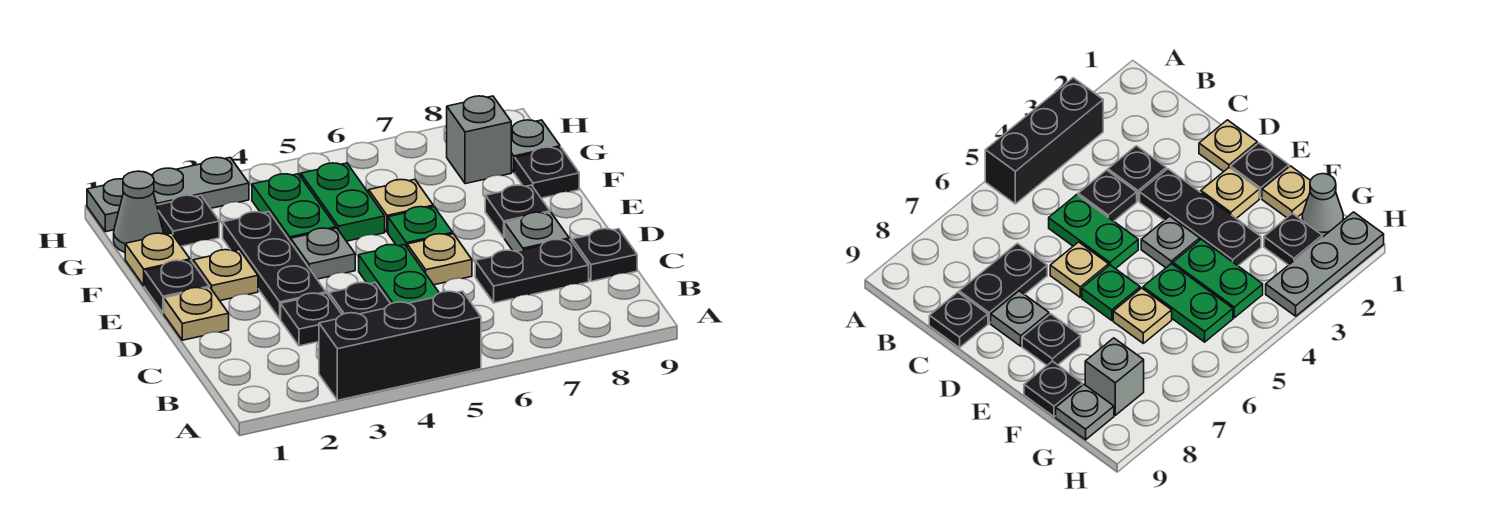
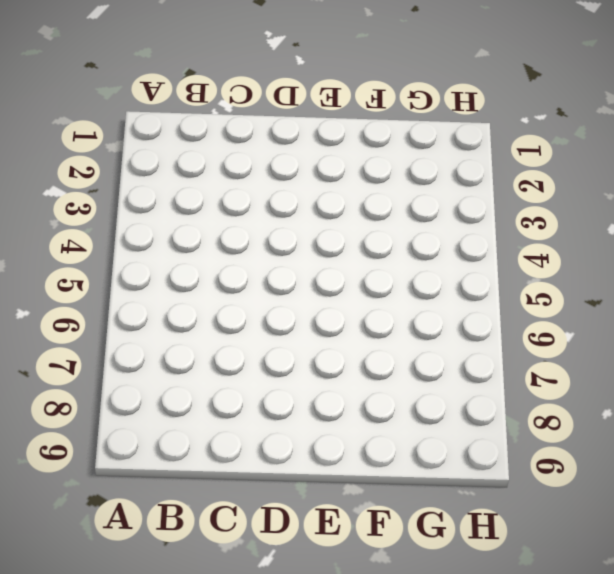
none -> black brick A3:A5 level 1
none -> black plate C3 level 1
none -> black plate C4 level 1

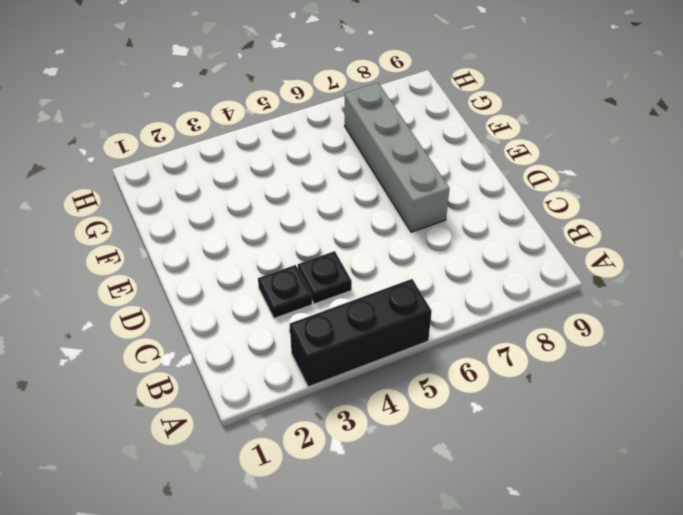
grey brick D7:G7 level 1 -> none
none -> green plate C5:D5 level 1
none -> black plate C7:C8 level 1
none -> black plate C9 level 1

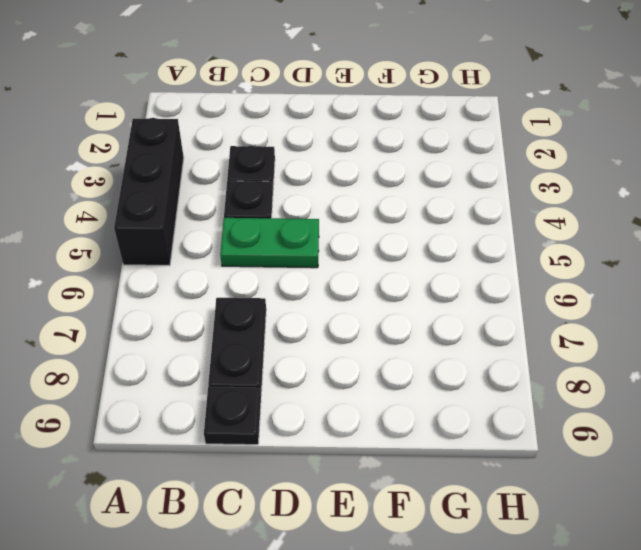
none -> tan plate D1 level 1
none -> black plate D3:F3 level 1
none -> tan plate D6 level 1

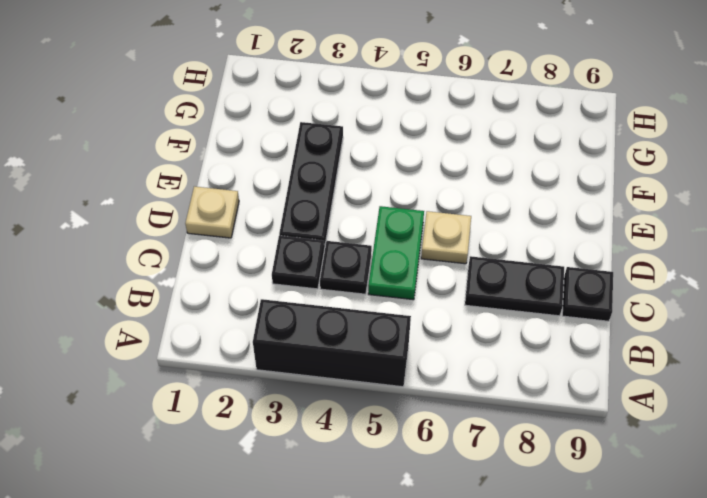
none -> grey plate D8 level 1
none -> black plate E1 level 1
none -> tan plate E2 level 1

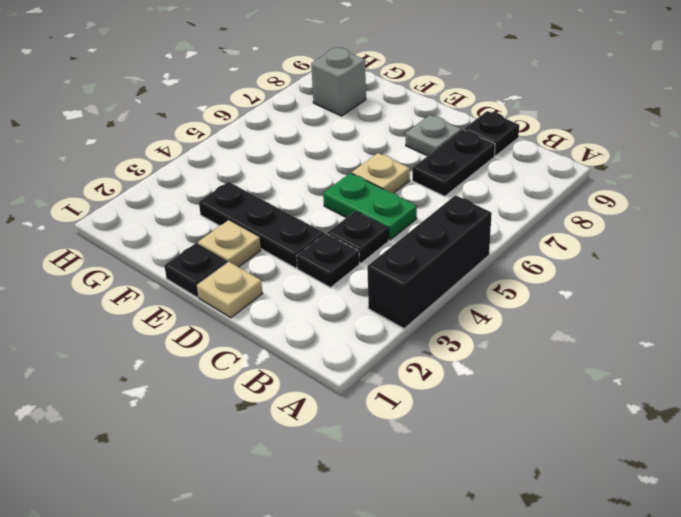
none -> grey plate E4 level 1
none -> green plate E6 level 1
none -> black plate E8 level 1

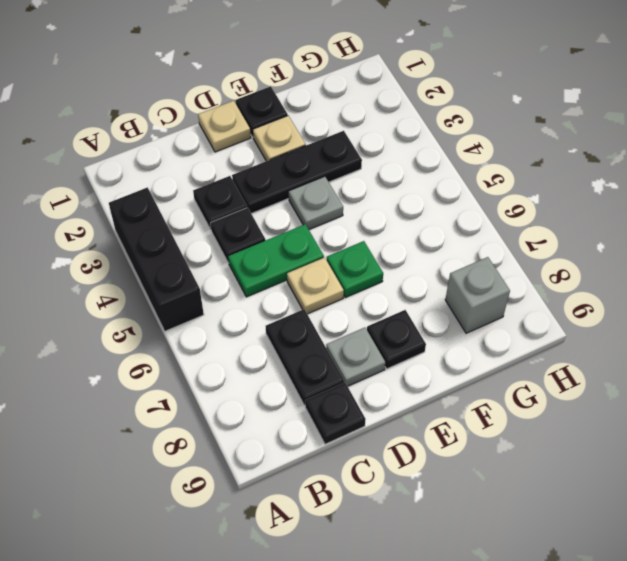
none -> tan plate F1 level 1
none -> green plate F4:G4 level 1
none -> green plate F5:G5 level 1

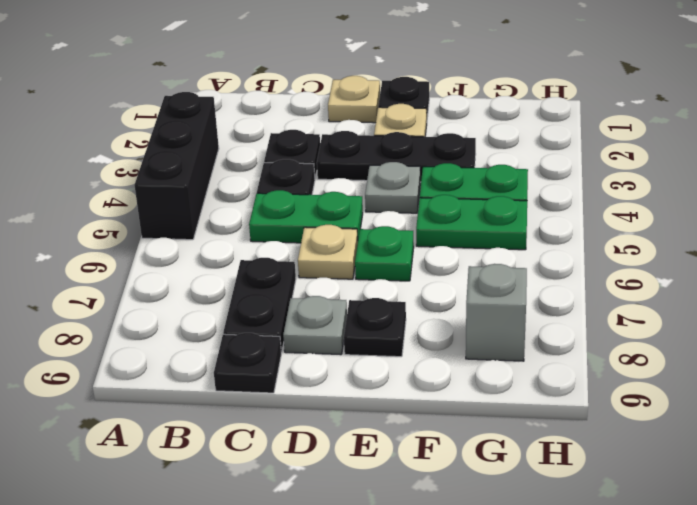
none -> tan plate F1 level 1
none -> tan plate F6 level 1
none -> black plate F9 level 1

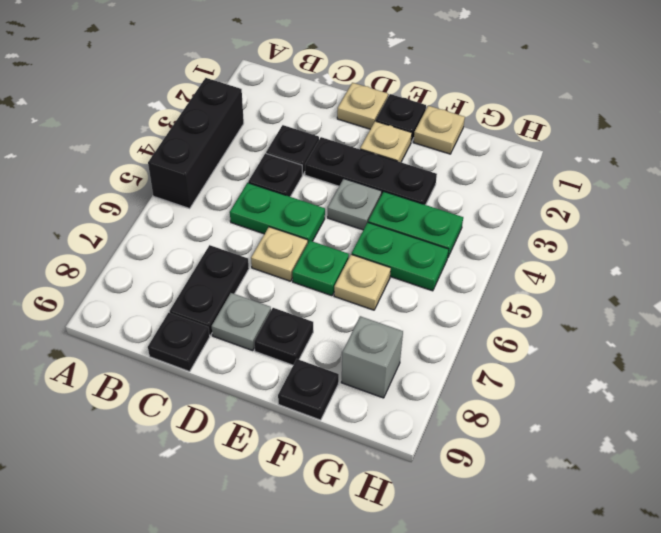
none -> grey cone G1 level 1
none -> black plate G2 level 1
none -> grey plate G9 level 1

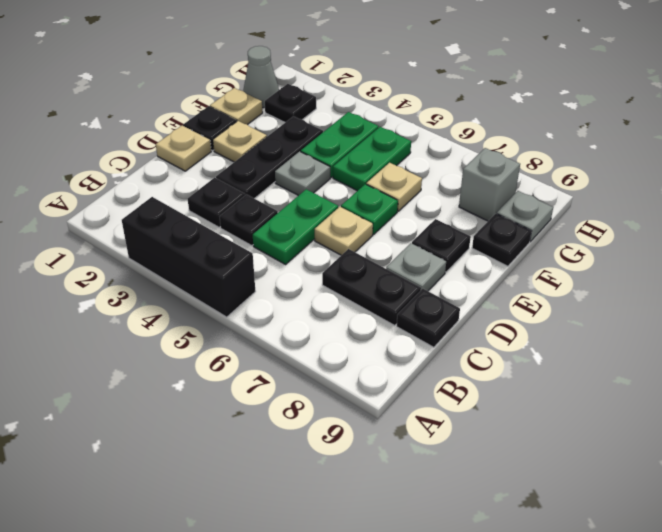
none -> grey plate H1:H3 level 1

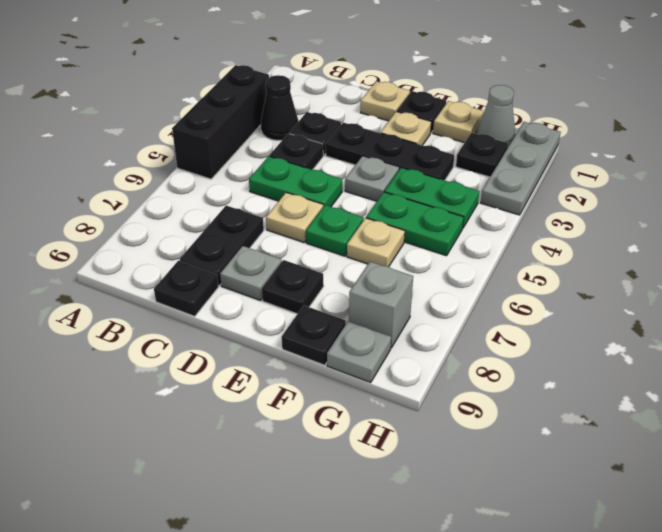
black cone B3 level 1 -> none

